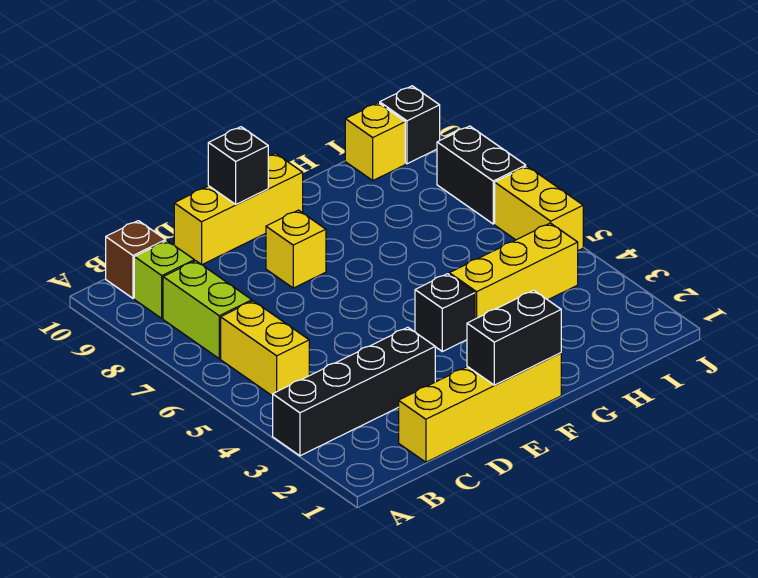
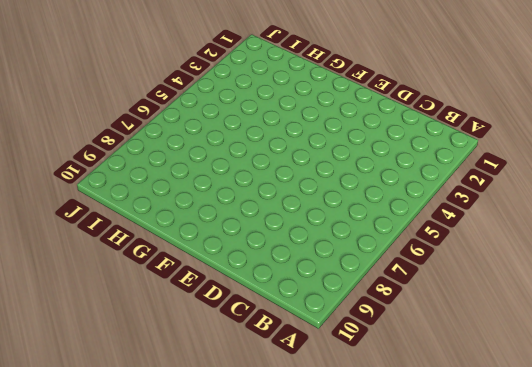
none -> black brick A3:D3 level 1
none -> yellow brick B5:B6 level 1
none -> lime brick B7:B8 level 1

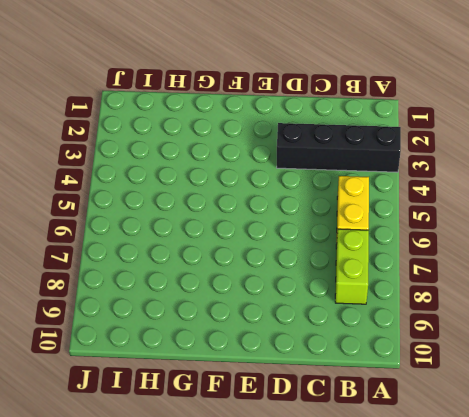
none -> lime brick B9 level 1
none -> brown brick B10 level 1
none -> yellow brick C1:F1 level 1

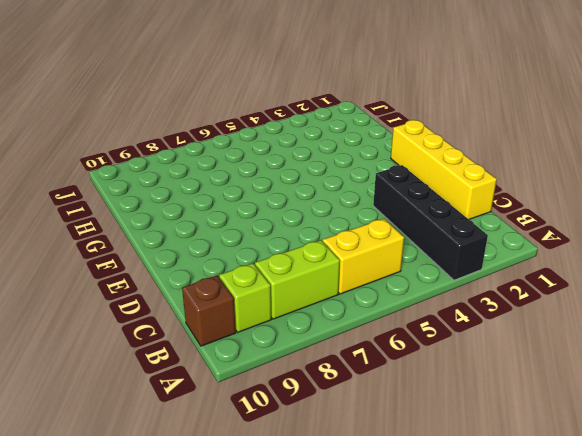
none -> yellow brick D10:F10 level 1
none -> yellow brick E8 level 1
none -> black brick F4 level 1

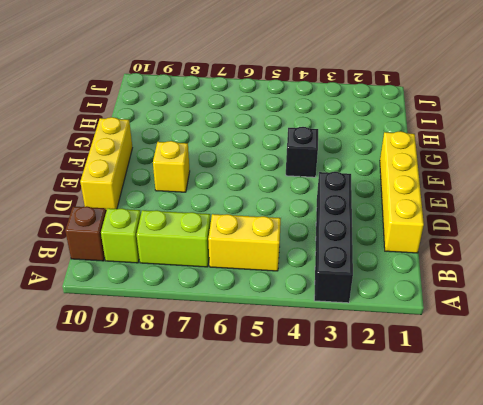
none -> yellow brick G4:I4 level 1
none -> yellow brick I10 level 1
none -> yellow brick J5:J6 level 1

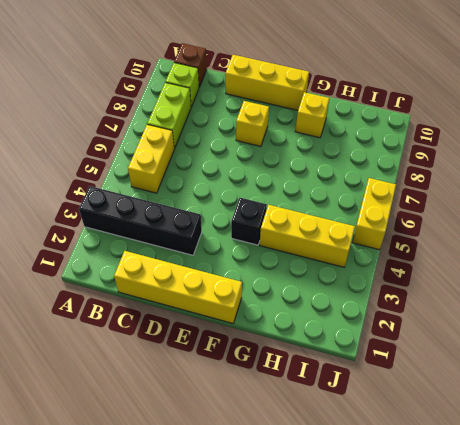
yellow brick G9 level 1 -> yellow brick I10 level 1
none -> black brick J7:J8 level 1
none -> black brick J10 level 1
none -> black brick E1:F1 level 2

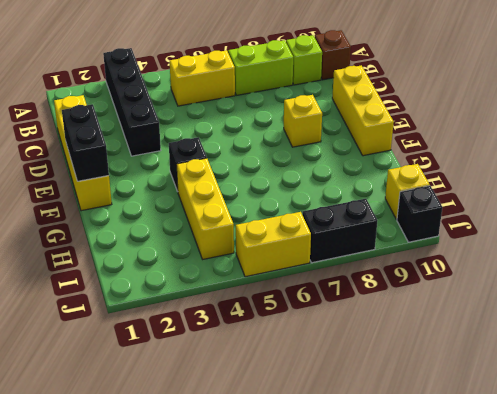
none -> black brick E10 level 2

